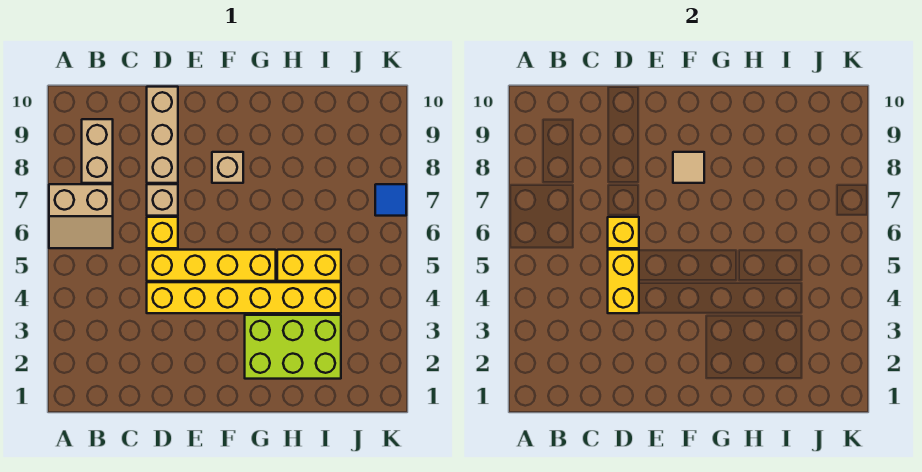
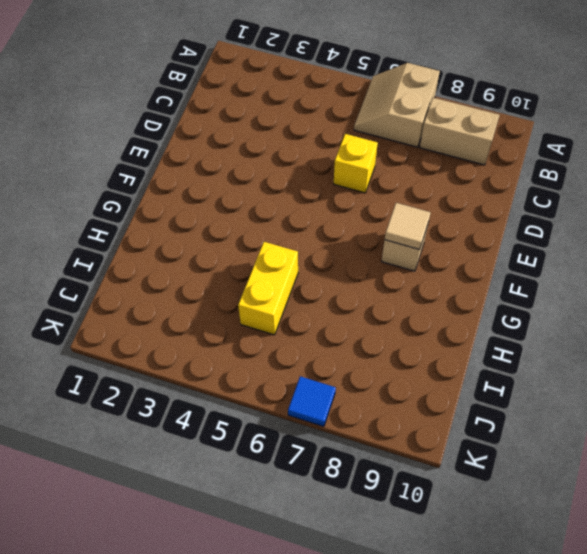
none -> yellow brick D4:I4 level 1
none -> yellow brick D5:G5 level 1
none -> tan brick D7 level 1

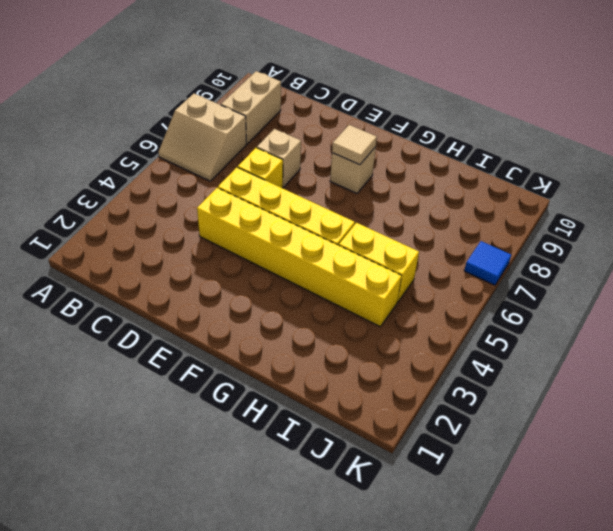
none -> tan brick D8:D10 level 1
none -> lime brick G2:I3 level 1
none -> yellow brick D4:D5 level 2

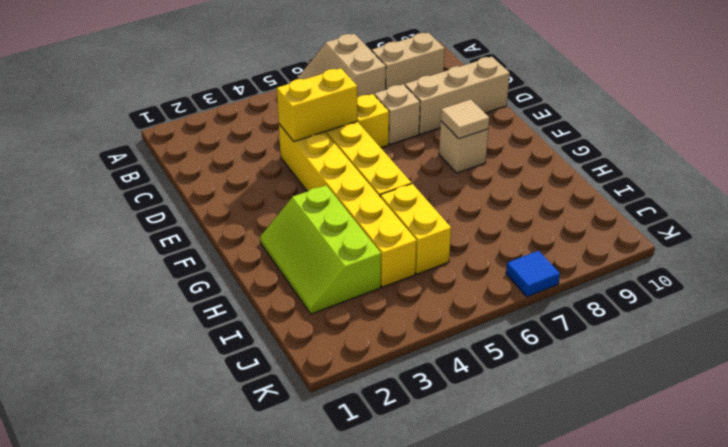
lime slope G2:I3 level 1 top 3 -> lime brick G2:I3 level 1
none -> yellow brick D6 level 2

